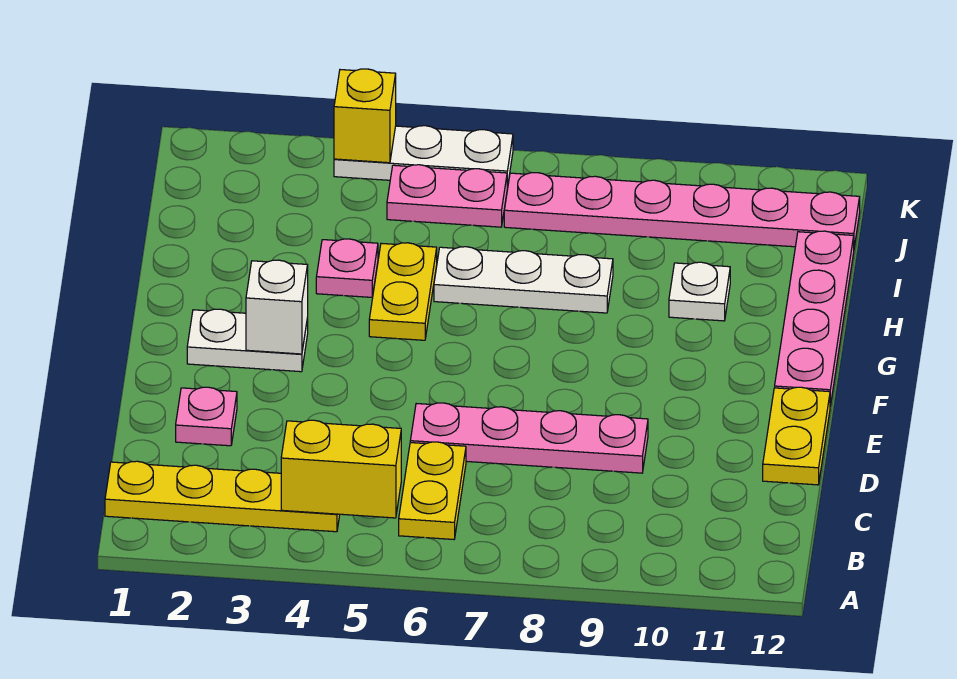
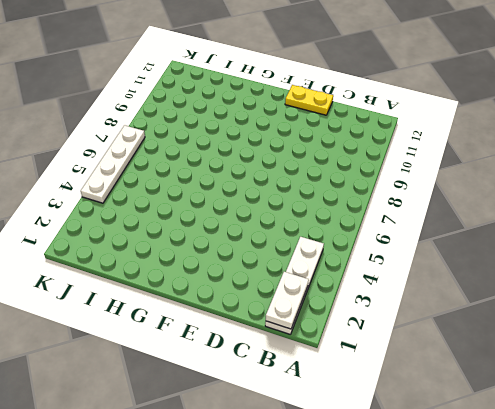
white plate B1:B4 level 1 -> yellow plate B1:B4 level 1
white plate B1:B2 level 2 -> white plate F2:F3 level 1
white plate K4:K7 level 1 -> white plate K4:K6 level 1
none -> yellow plate B6:C6 level 1
none -> pink plate D2 level 1
none -> pink plate D6:D9 level 1

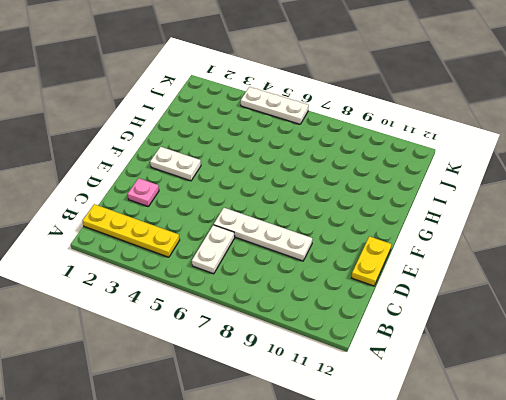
white plate B6:C6 level 1 -> yellow plate B6:C6 level 1
white plate D6:D9 level 1 -> pink plate D6:D9 level 1
none -> pink plate F12:I12 level 1
none -> yellow plate G5:H5 level 1
none -> pink plate H4 level 1

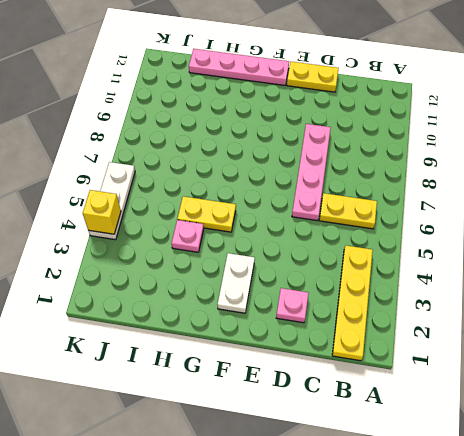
none -> white plate H6:H8 level 1
none -> white plate H10 level 1
none -> pink plate J5:J6 level 1

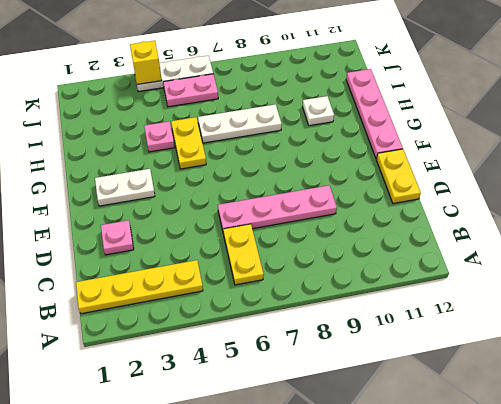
none -> pink plate J7:J12 level 1
none -> yellow brick B4:B5 level 2
none -> white brick F3 level 2

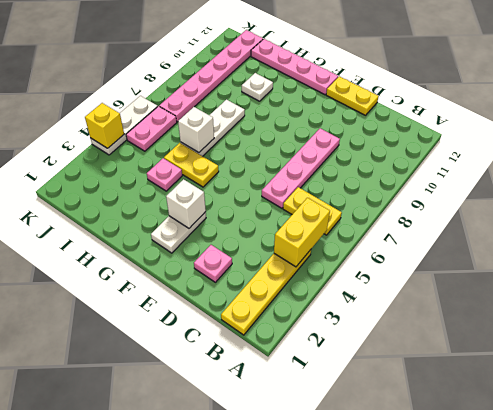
white brick H6 level 2 -> none

